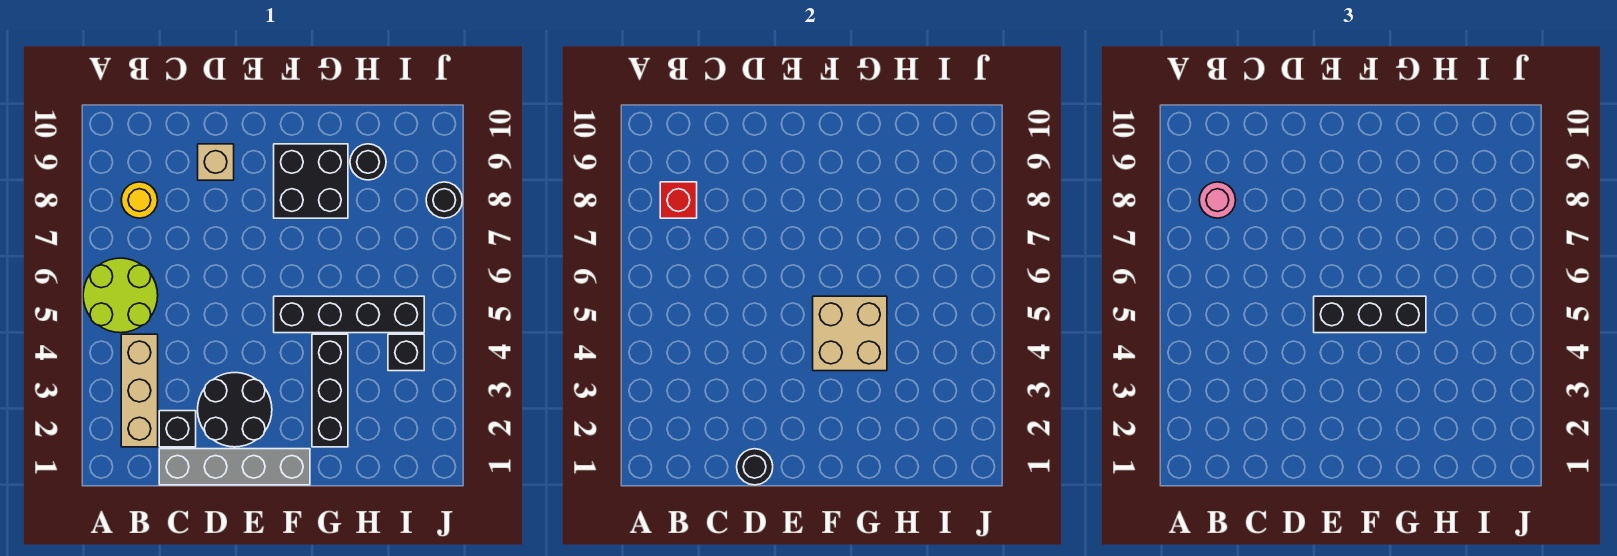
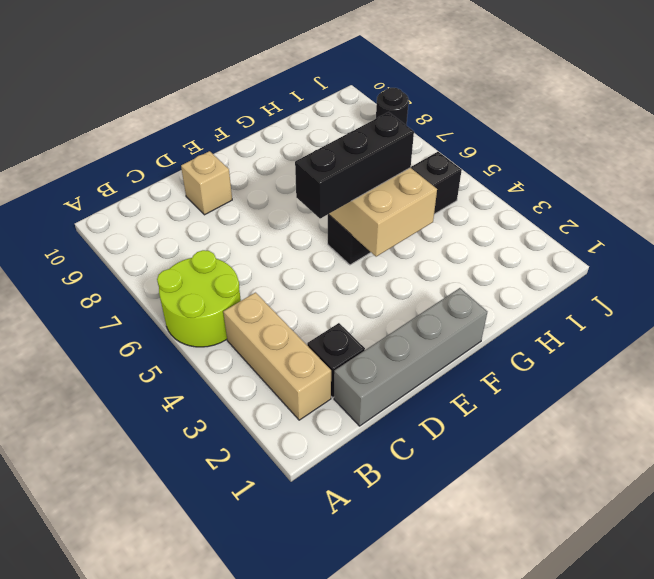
none -> yellow round brick B8 level 1
none -> black round brick D2:E3 level 1
none -> black brick F8:G9 level 1

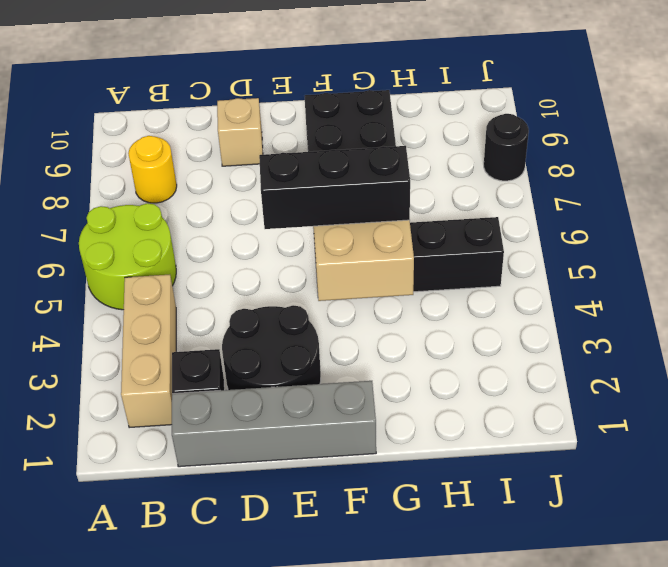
none -> black brick G2:G4 level 1
none -> black round brick H9 level 1
none -> black brick I4 level 1

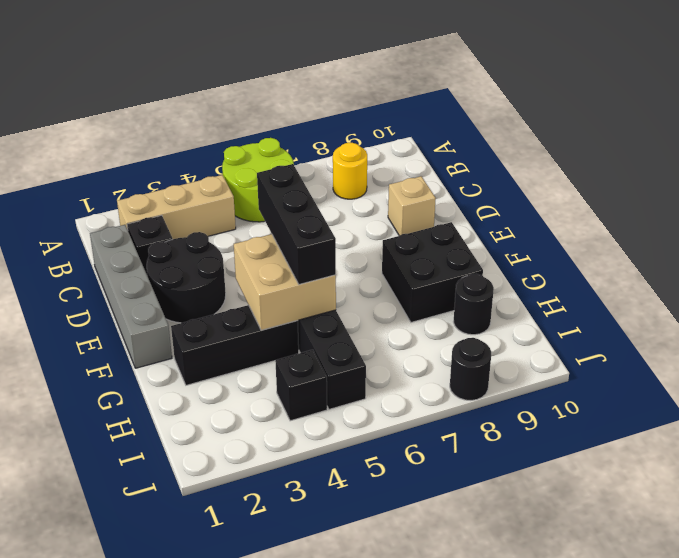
none -> red brick B8 level 2
none -> black round brick D1 level 2
none -> pink round brick B8 level 3

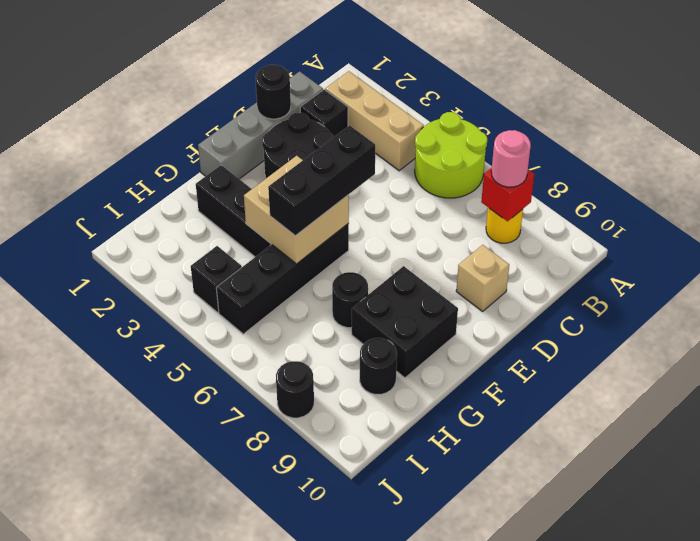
black round brick G7 level 1 -> none

